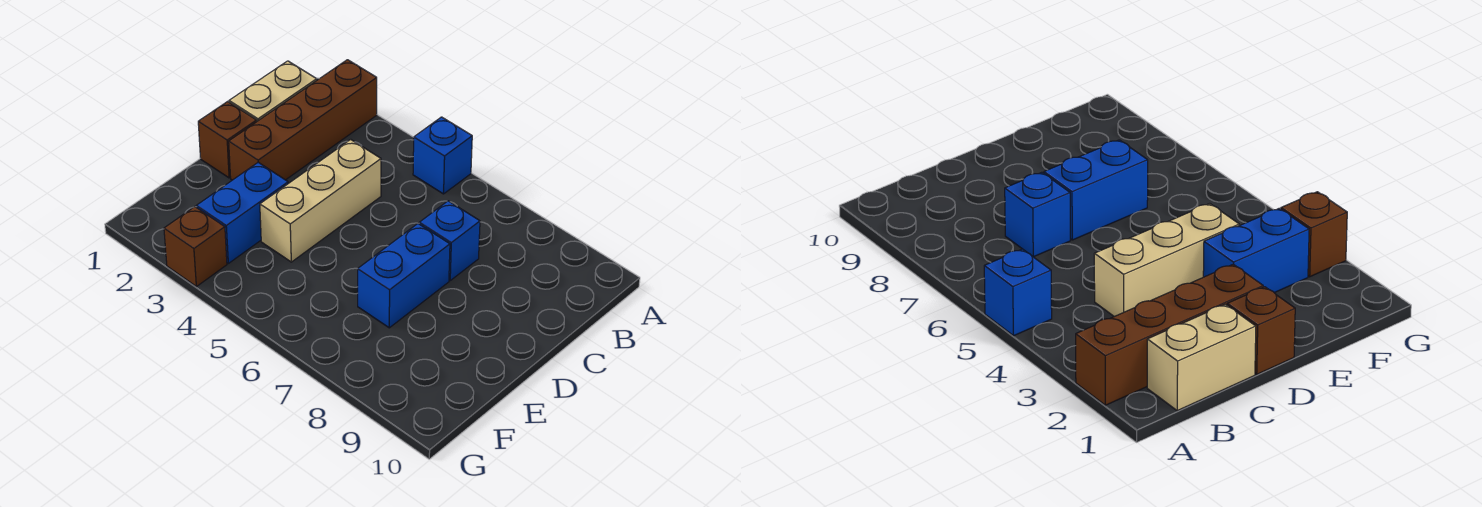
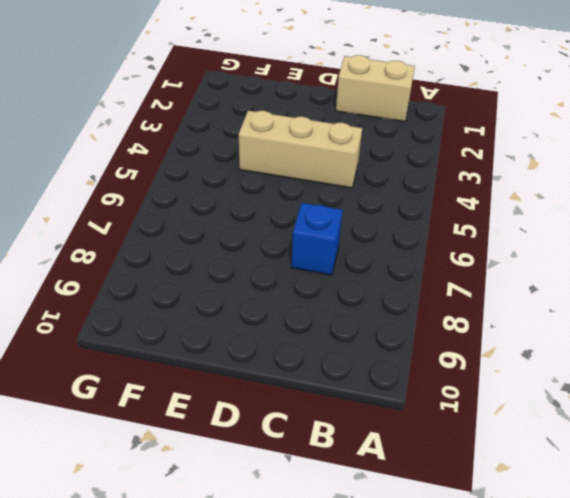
none -> brown brick A2:D2 level 1
none -> blue brick A5 level 1

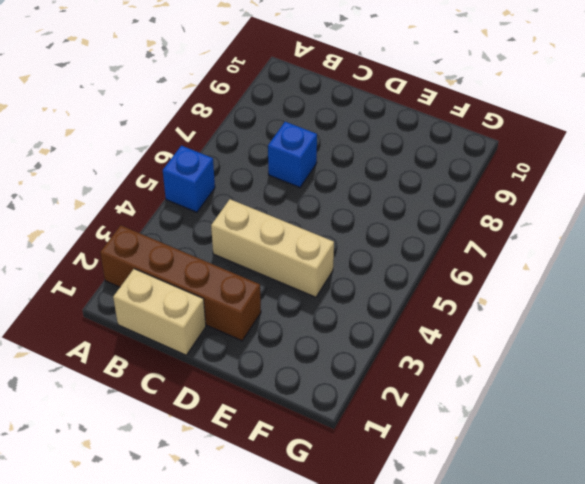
none -> brown brick D1 level 1
none -> blue brick D7:E7 level 1

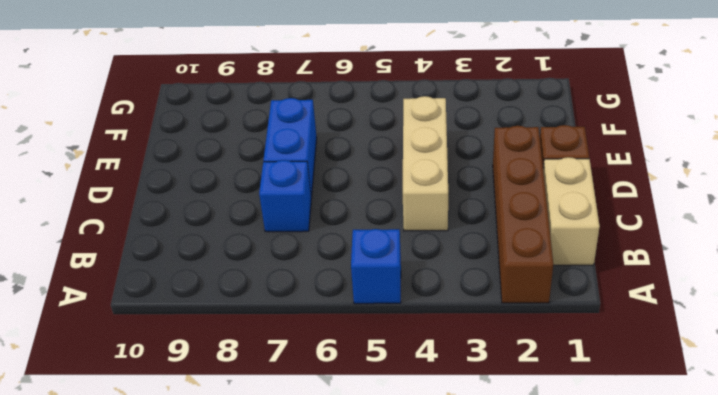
none -> blue brick E3:F3 level 1
none -> brown brick G3 level 1

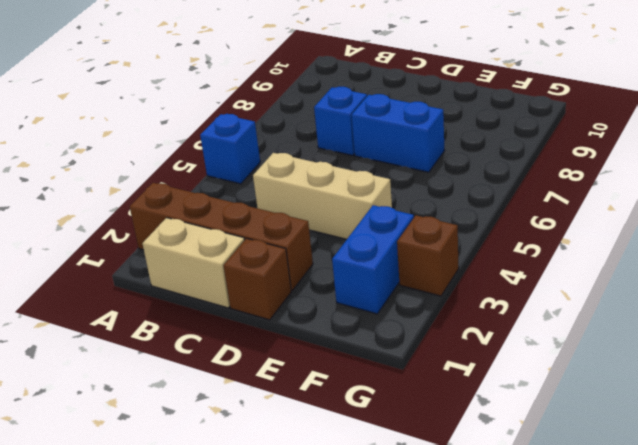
blue brick F2:F3 level 1 -> blue brick E3:F3 level 1

